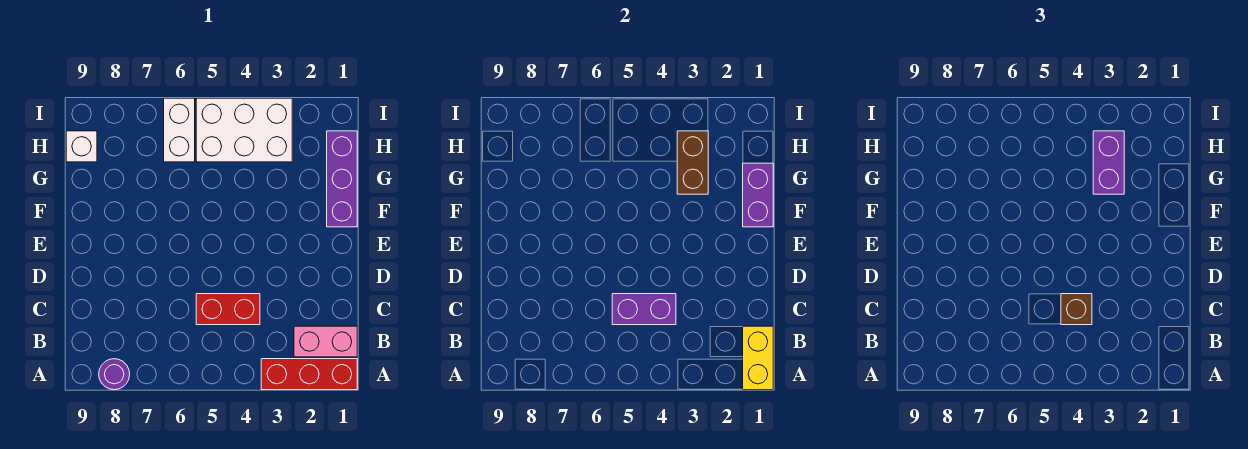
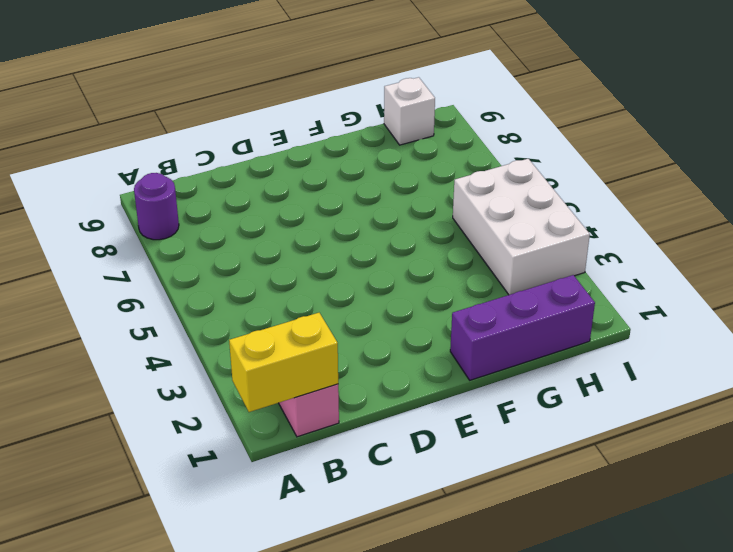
none -> red brick A1:A3 level 1
none -> red brick C4:C5 level 1
none -> white brick H6:I6 level 1

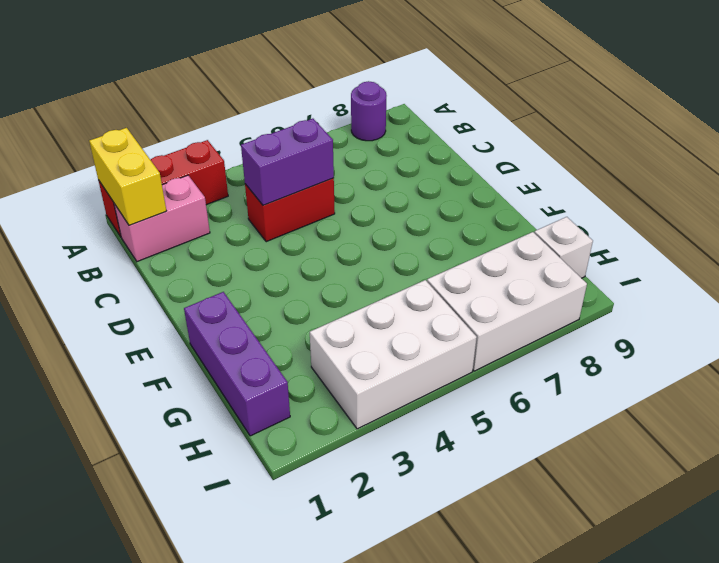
white brick H6:I8 level 1 -> white brick H6:I6 level 1
none -> purple brick F1:G1 level 2
none -> brown brick G3:H3 level 2
none -> brown brick C4 level 3

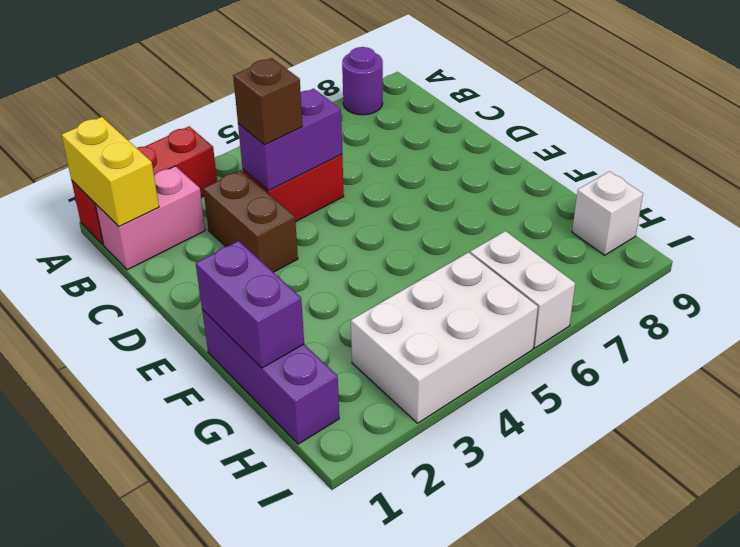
brown brick C3:D3 level 1 -> brown brick G3:H3 level 2
none -> purple brick G3:H3 level 3

